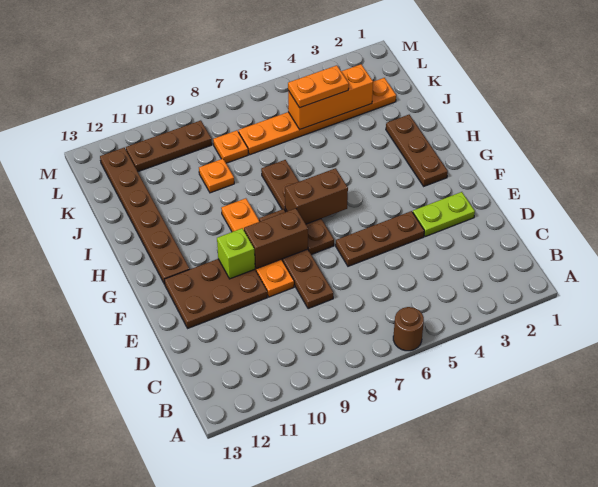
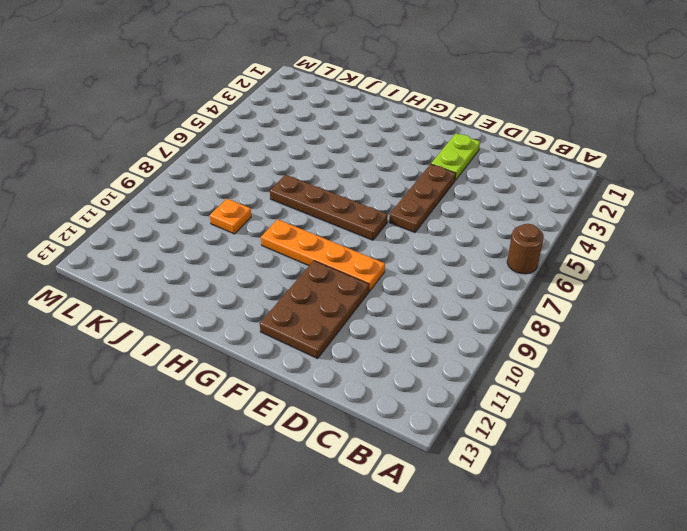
none -> brown plate D8:G8 level 1
none -> brown plate G2:I2 level 1
none -> brown plate G12:L12 level 1

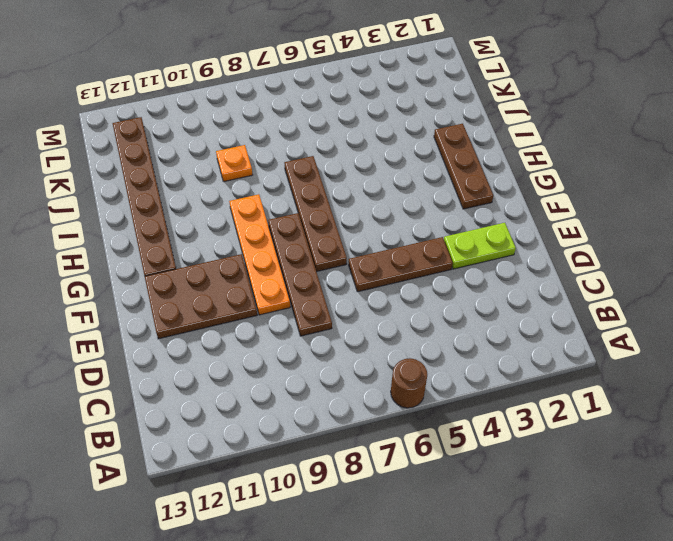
none -> orange plate K2:K7 level 1
none -> orange plate K8 level 1
none -> brown plate L9:L11 level 1

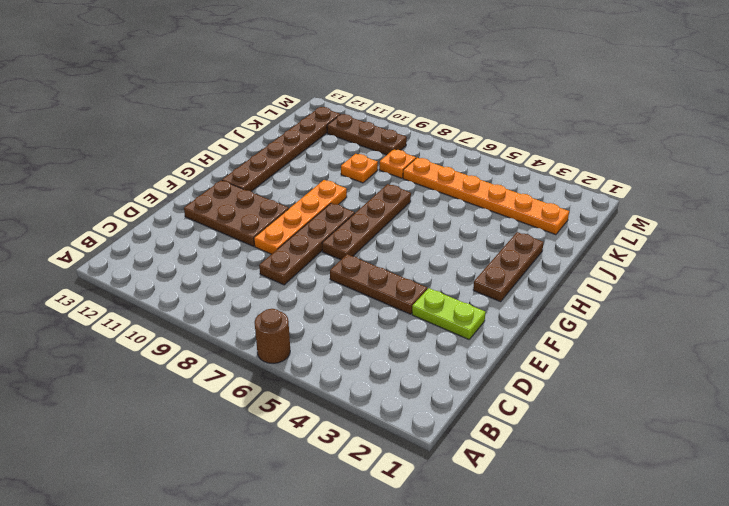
none -> brown brick F8:F9 level 2
none -> lime brick F10 level 2
none -> brown brick G6:G7 level 2

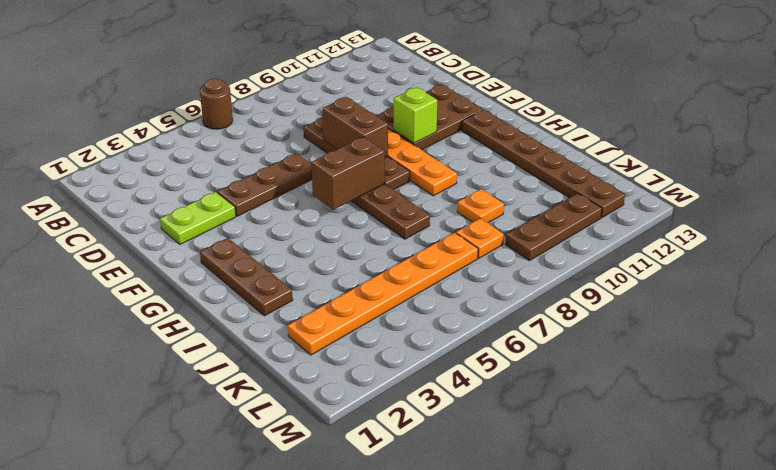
brown brick E8:F8 level 2 -> brown brick F8:F9 level 2
none -> orange brick K3:K5 level 2
none -> orange plate K4:K5 level 3

